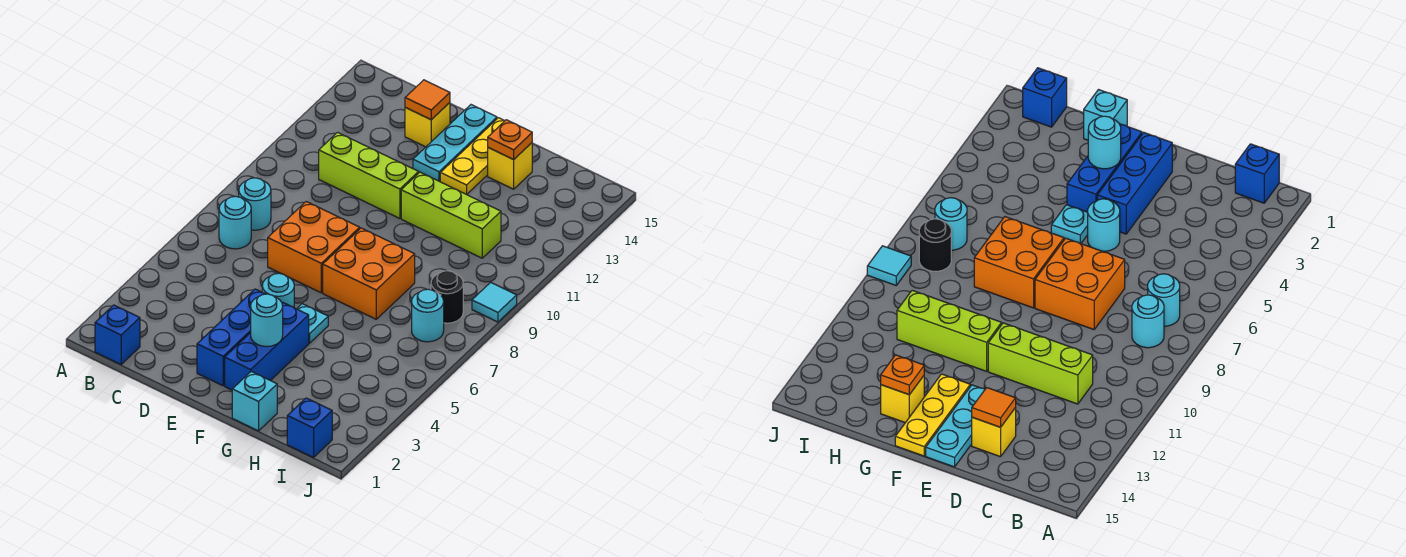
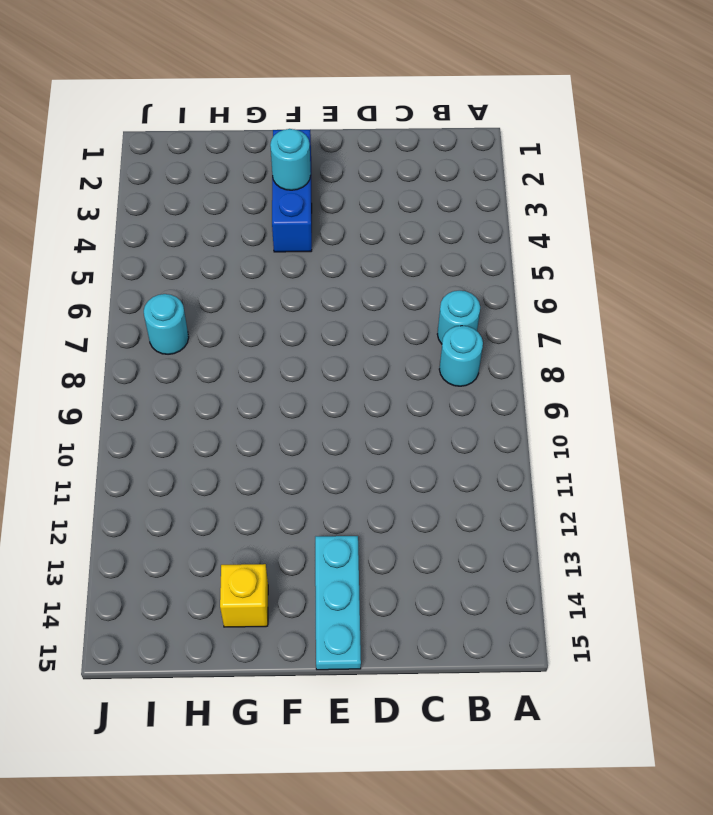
none -> blue brick B1 level 1
none -> lime brick C11:E11 level 1
none -> orange brick D7:E8 level 1

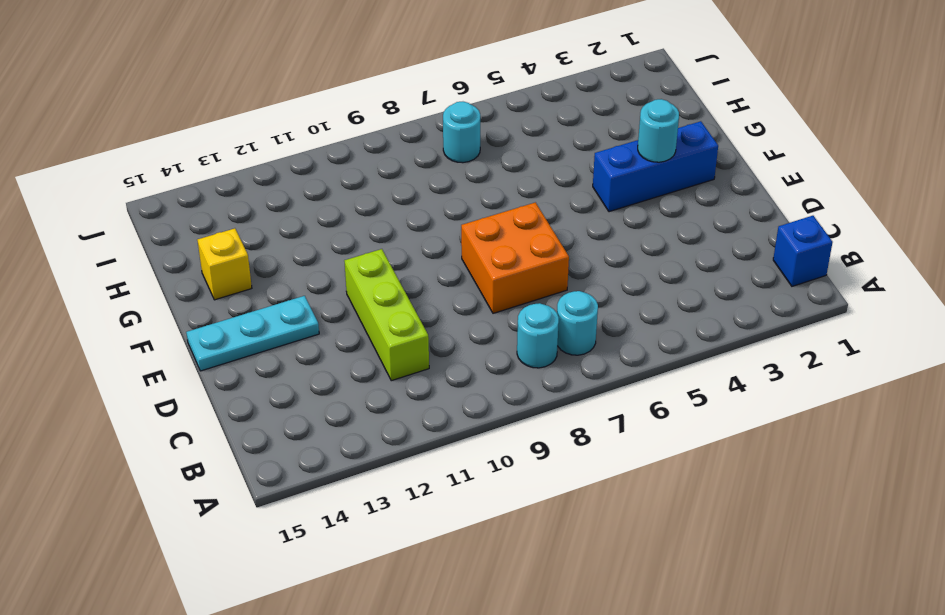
none -> yellow brick D14 level 1
none -> blue brick E2:E4 level 1
none -> cyan round brick E5 level 1

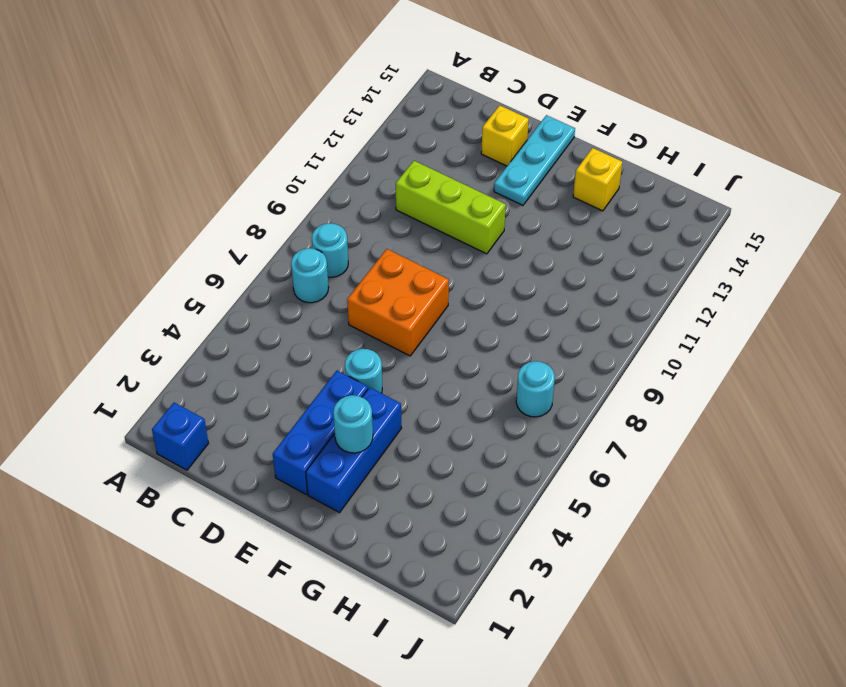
none -> cyan plate F5 level 1
none -> orange brick F7:G8 level 1
none -> lime brick F11:H11 level 1

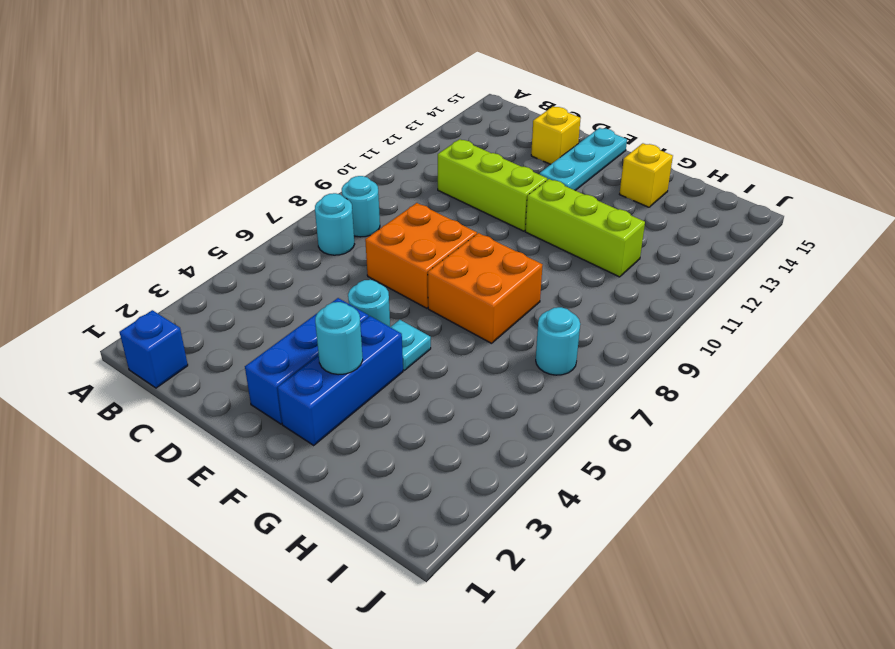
none -> yellow plate F13:F15 level 1
none -> cyan brick G1 level 1
none -> blue brick I1 level 1

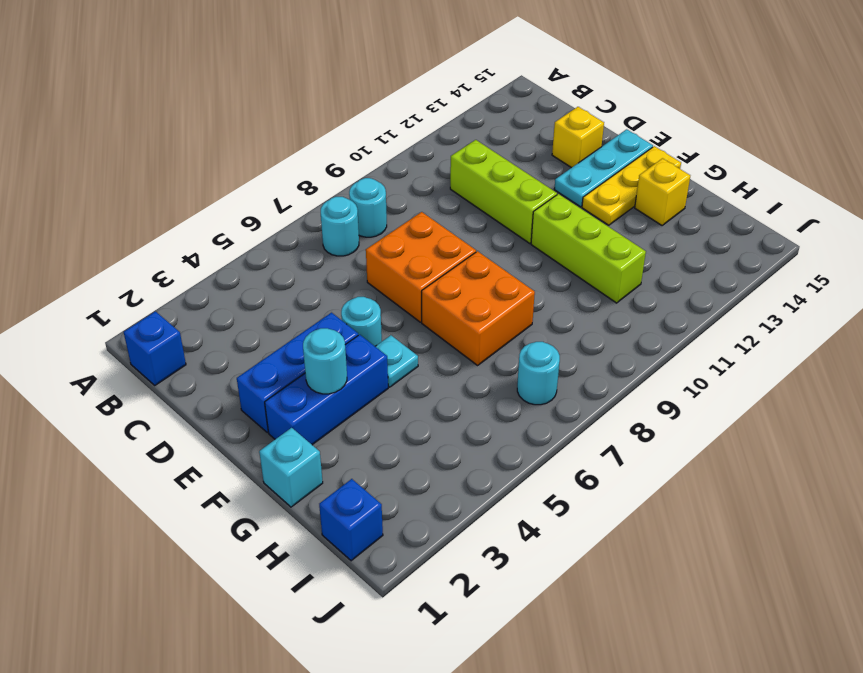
none -> black round brick I8 level 1
none -> cyan tile J9 level 1
none -> orange tile D14 level 2

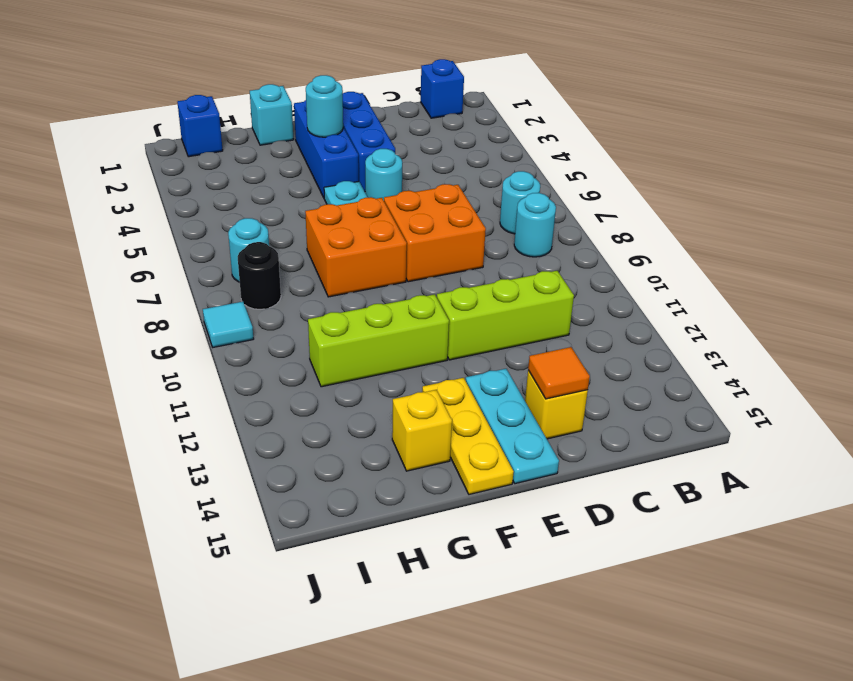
none -> orange plate G14 level 2

